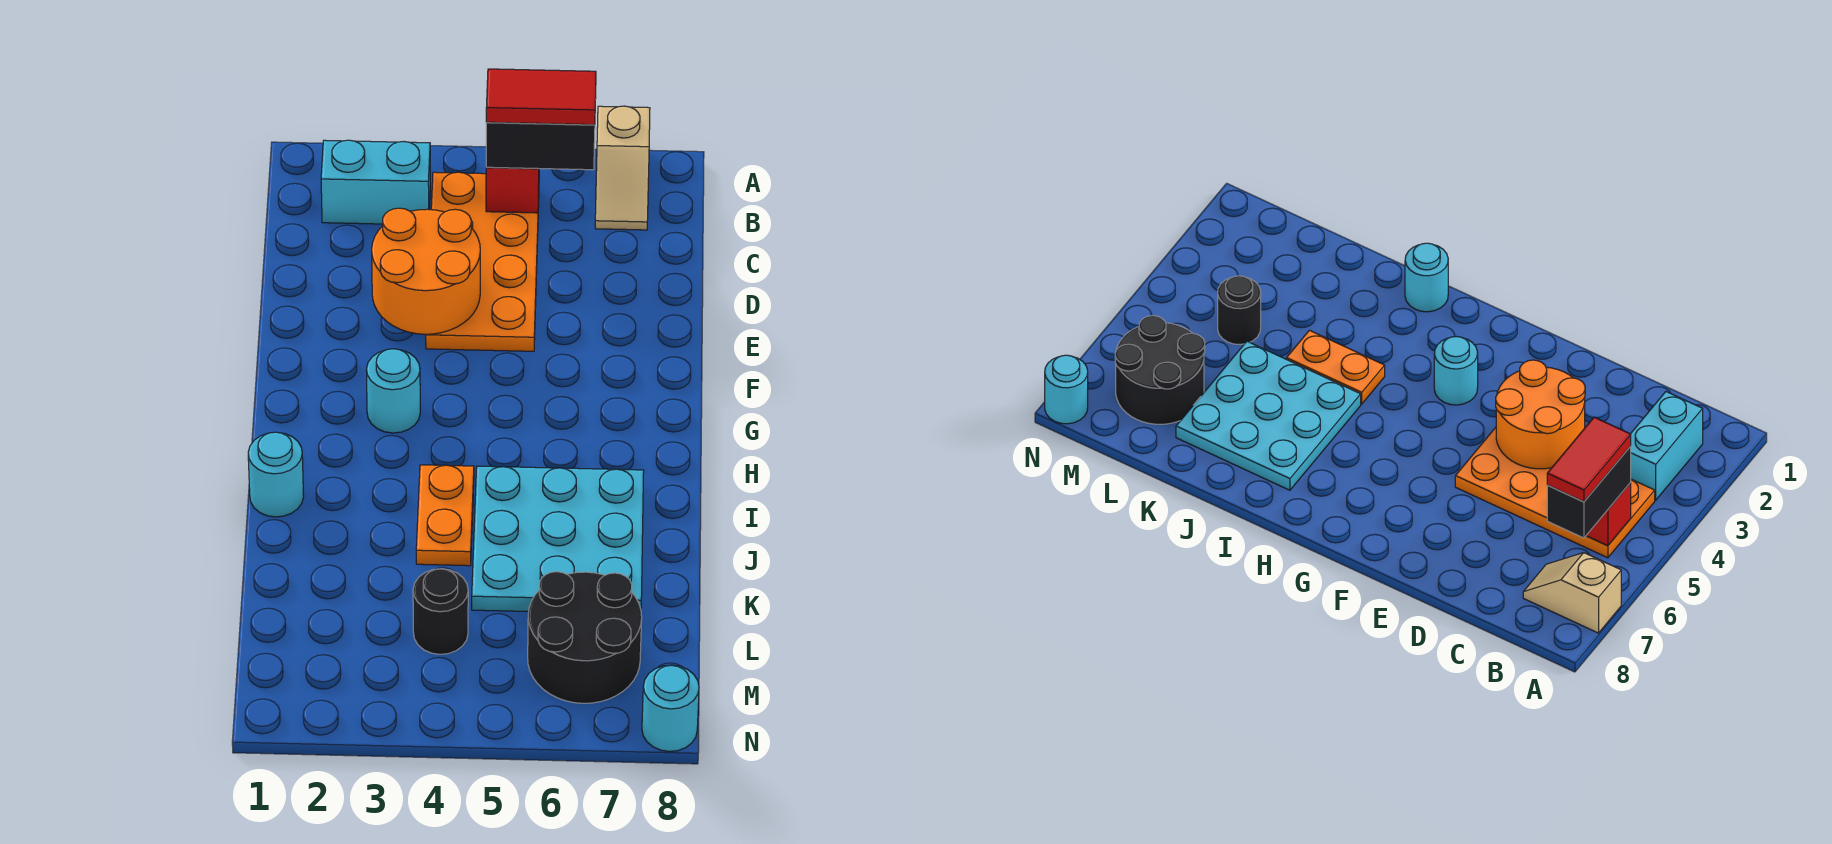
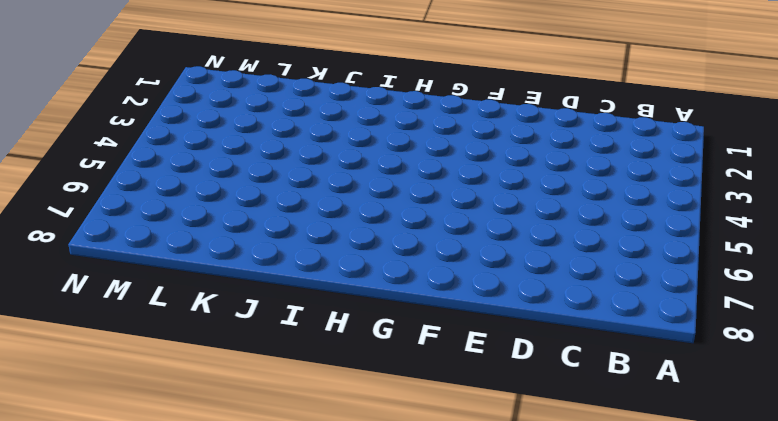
none -> tan slope A7:B7 level 1 top A
none -> cyan brick B2:B3 level 1
none -> orange plate B4:E5 level 1

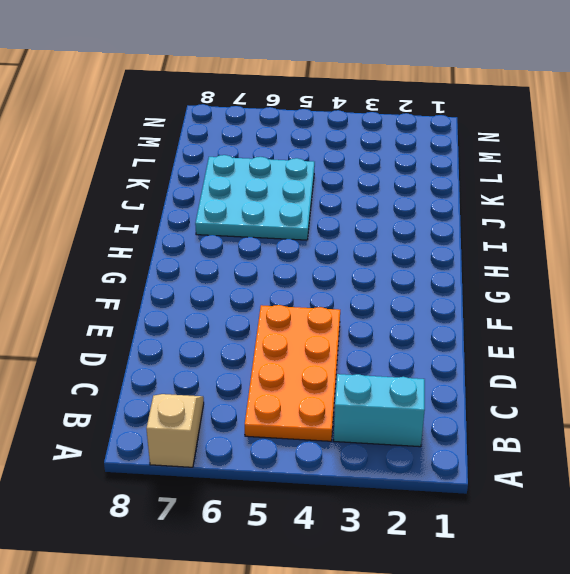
none -> cyan round brick G3 level 1
none -> cyan round brick I1 level 1
none -> orange plate I4:J4 level 1

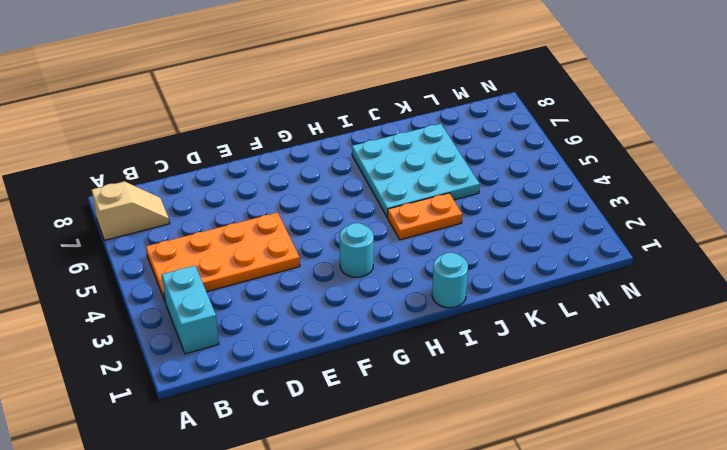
none -> black round brick L4 level 1
none -> black round brick L6:M7 level 1
none -> cyan round brick N8 level 1

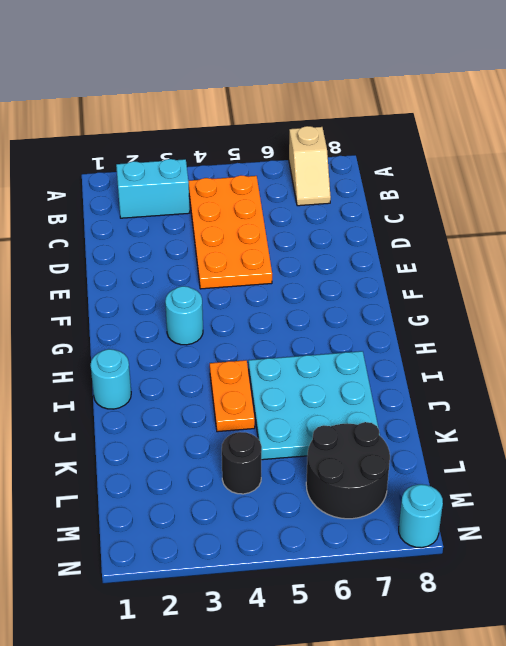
none -> red brick B5 level 2
none -> orange round brick D3:E4 level 2
none -> black brick B5:B6 level 3

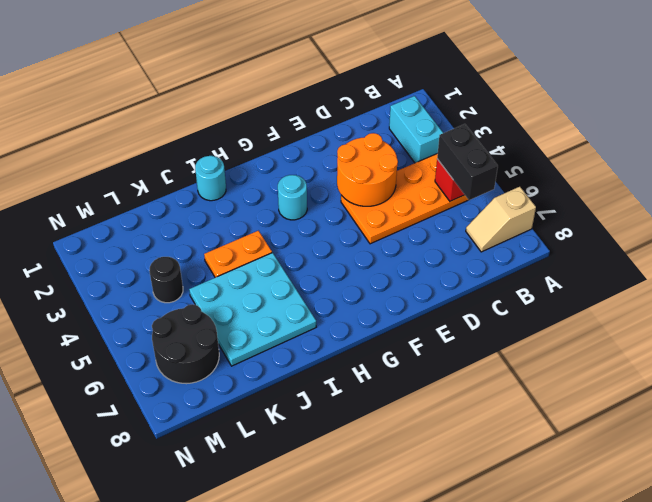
none -> cyan round brick N8 level 1
none -> red tile B5:B6 level 4

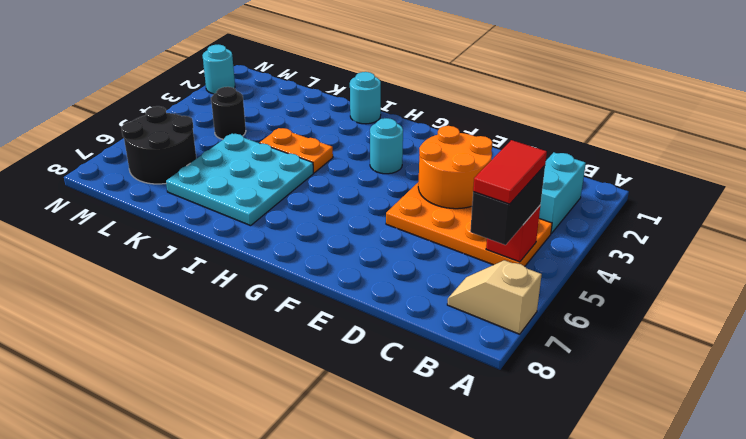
cyan round brick N2 level 1 -> cyan round brick N8 level 1

